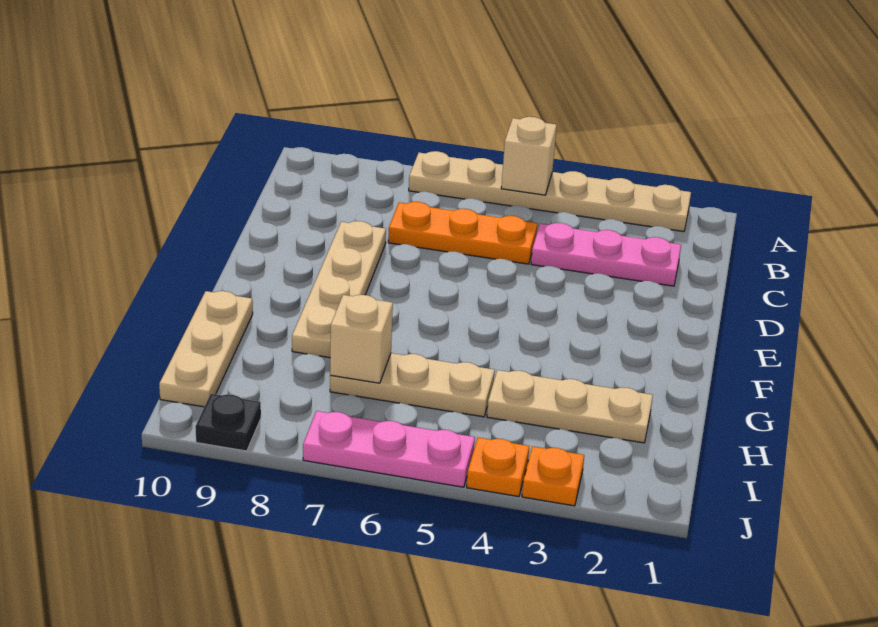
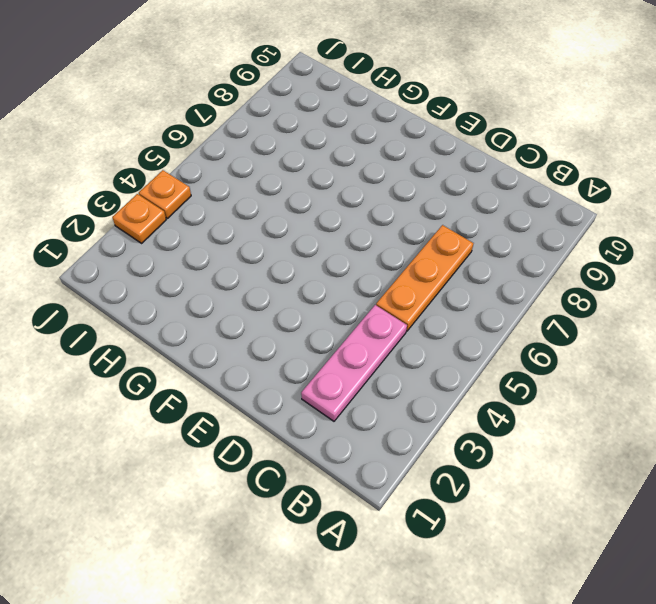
none -> tan plate A2:A7 level 1
none -> tan plate D8:G8 level 1
none -> tan plate G10:I10 level 1

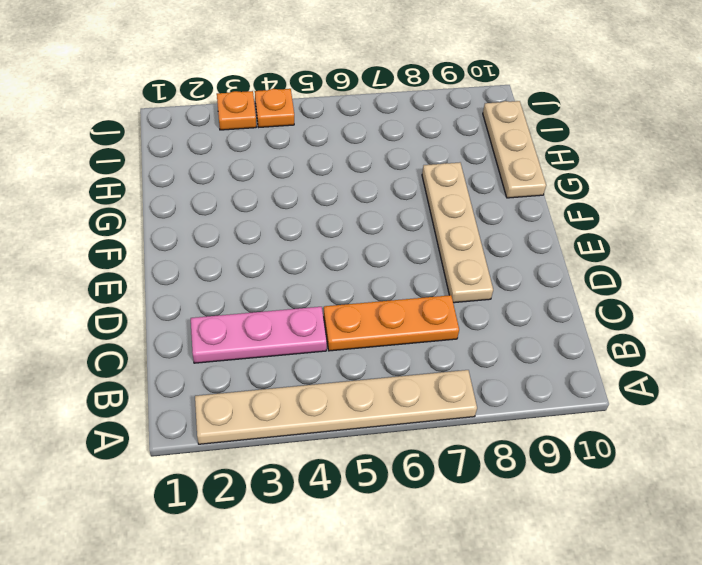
none -> tan plate H2:H4 level 1
none -> tan plate H5:H7 level 1
none -> pink plate J5:J7 level 1

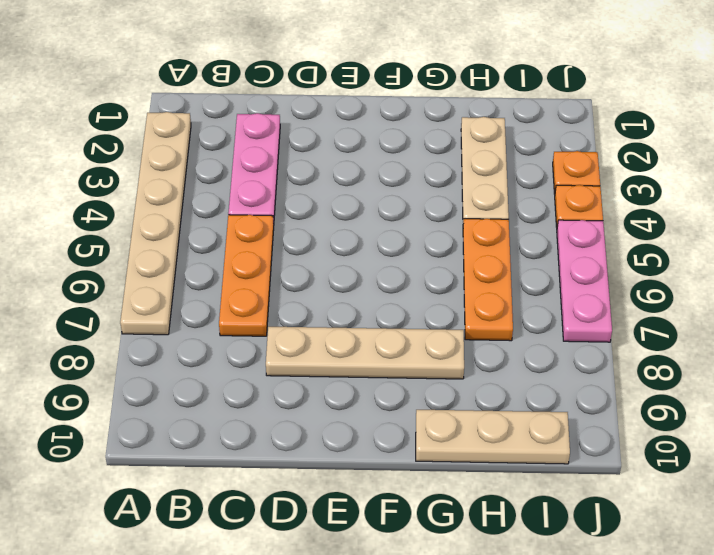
orange plate H5:H7 level 1 -> tan plate H5:H7 level 1
none -> black plate J9 level 1
none -> tan brick A5 level 2
none -> tan brick H7 level 2

